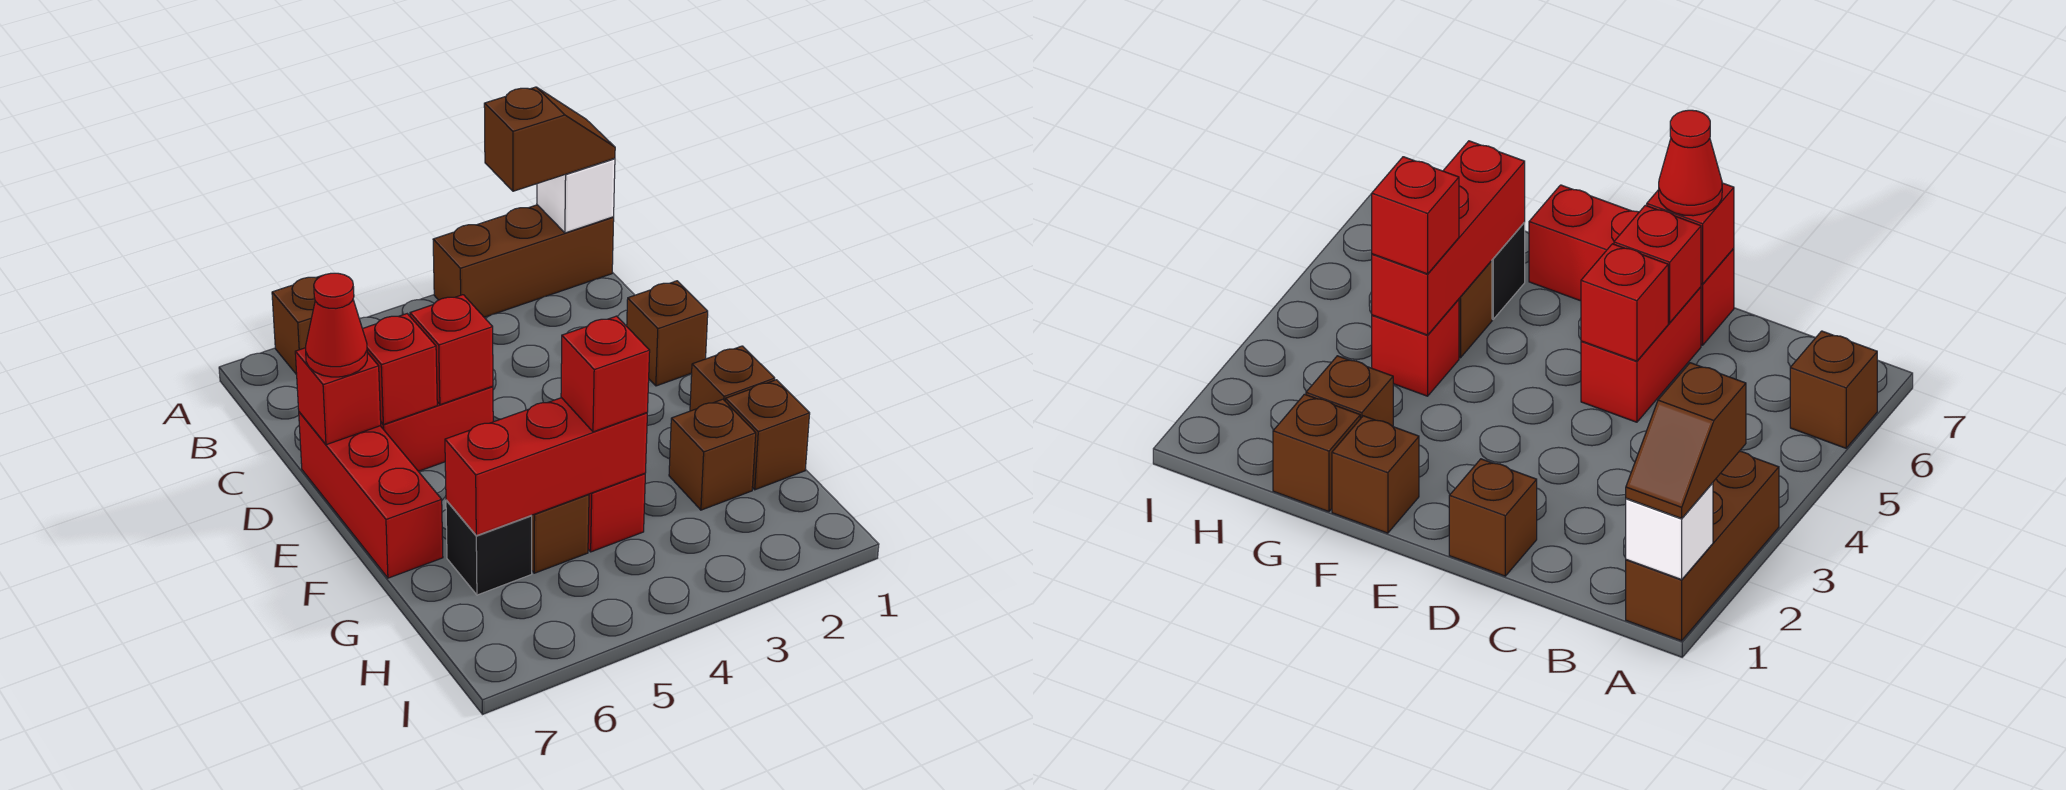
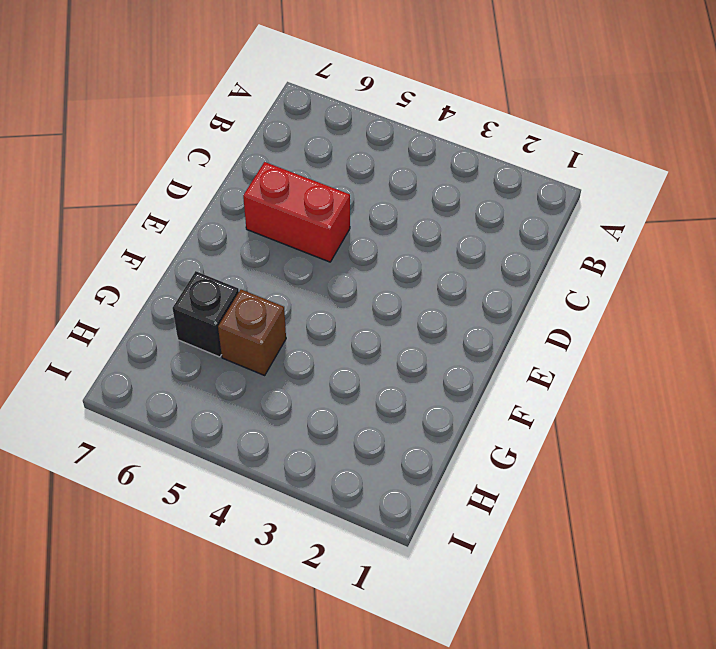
none -> brown brick A1:A3 level 1
none -> brown brick A6 level 1
none -> brown brick D1 level 1

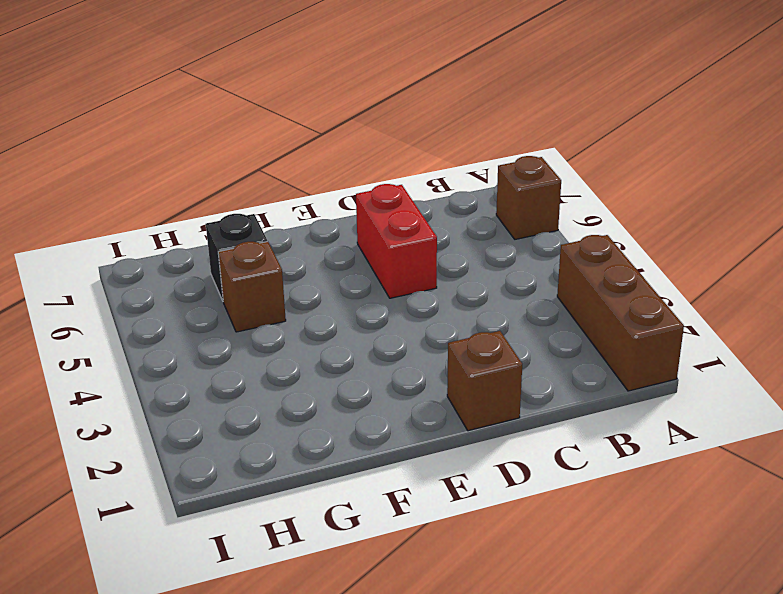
none -> red brick D7:F7 level 1
none -> brown brick F1 level 1
none -> brown brick G1 level 1

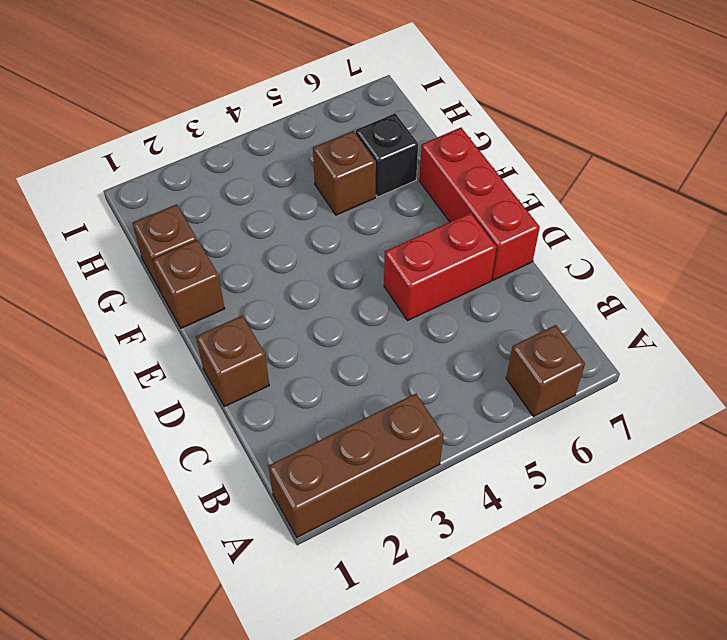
none -> brown brick G2 level 1
none -> red brick G4 level 1
none -> white brick A1 level 2

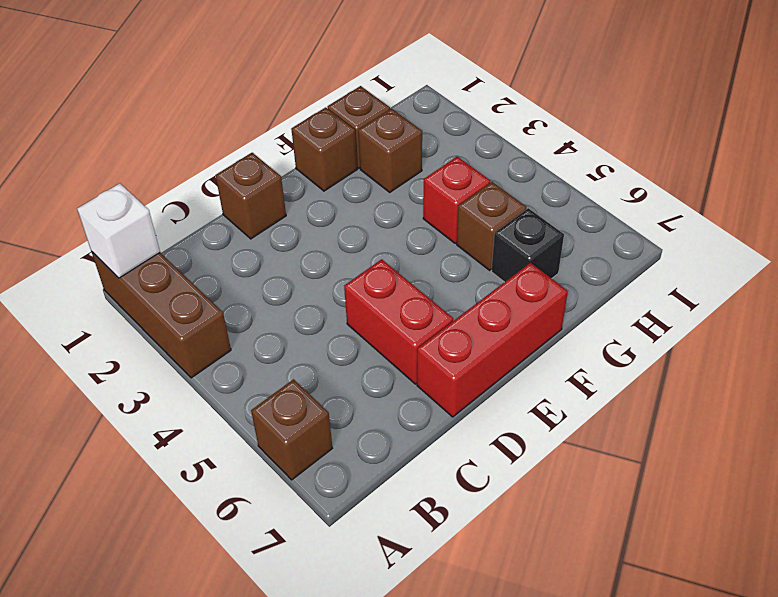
none -> red brick D5 level 2
none -> red brick D6 level 2
none -> red brick D7 level 2

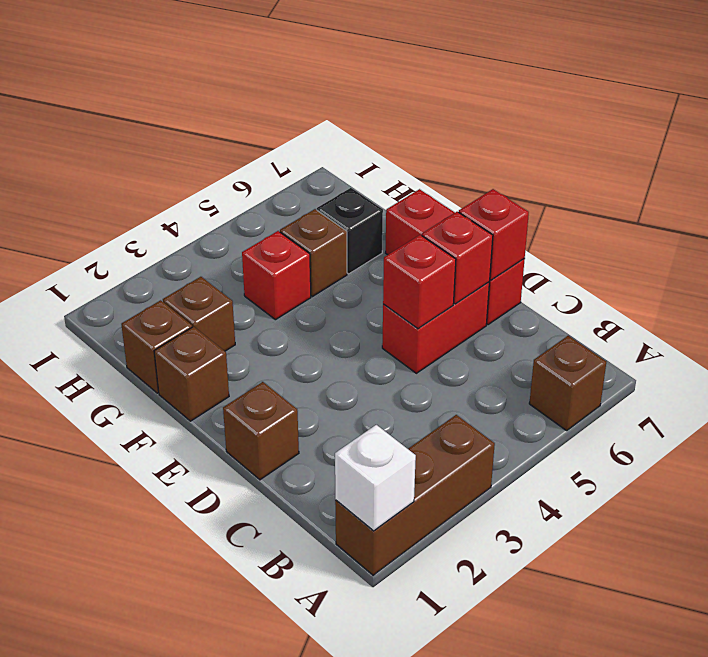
none -> red brick G4:G6 level 2
none -> brown slope A1:A2 level 3 top 2
none -> red cone D7 level 3

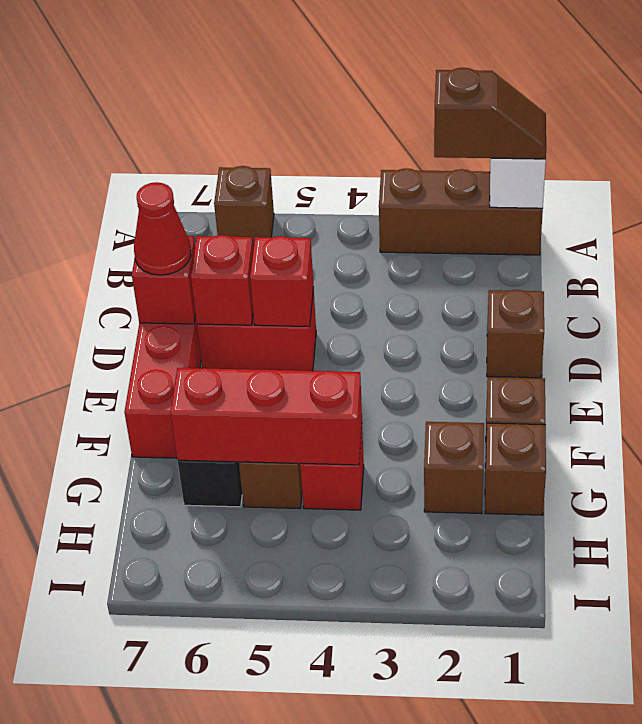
none -> red brick G4 level 3

